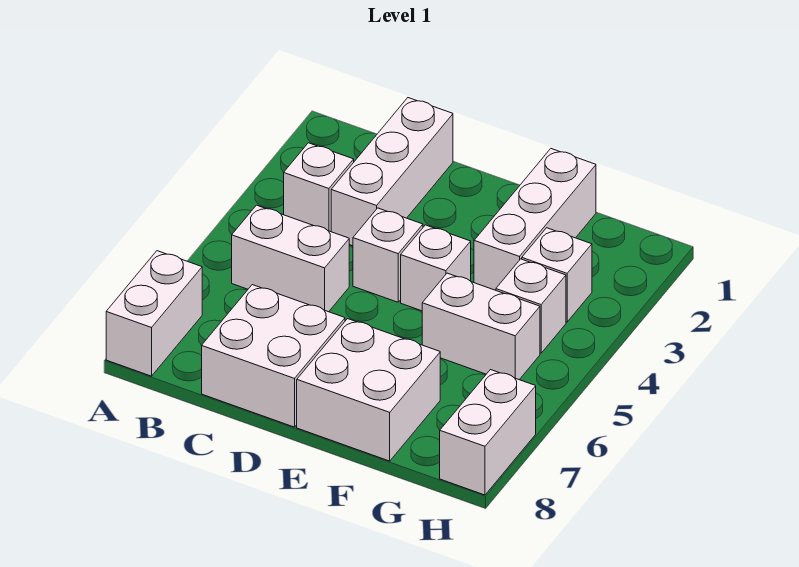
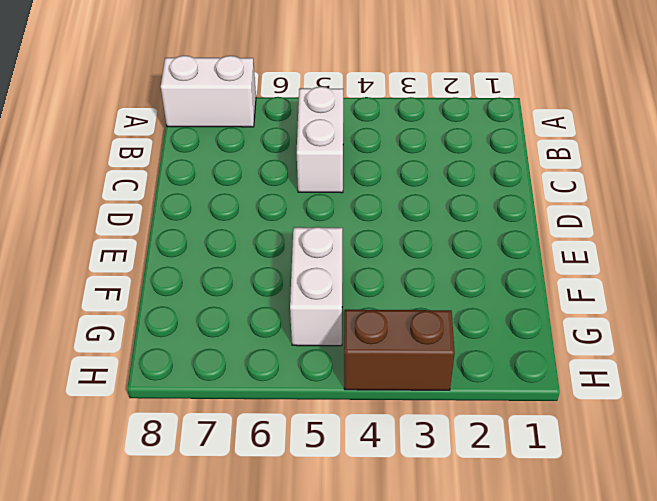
brown brick H3:H4 level 1 -> none
none -> white brick B3 level 1
none -> white brick C1:C3 level 1
none -> white brick C7:D8 level 1

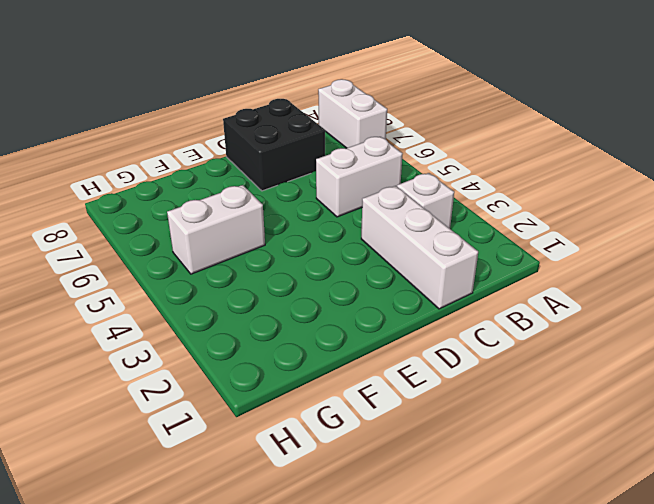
black brick C7:D8 level 1 -> white brick C7:D8 level 1
none -> white brick D4 level 1
none -> white brick E4 level 1
none -> white brick E7:F8 level 1

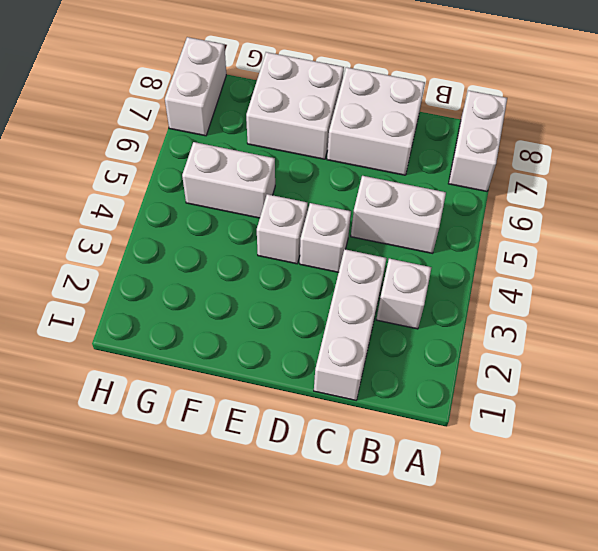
none -> white brick F1:F3 level 1
none -> white brick G3 level 1
none -> white brick G4 level 1

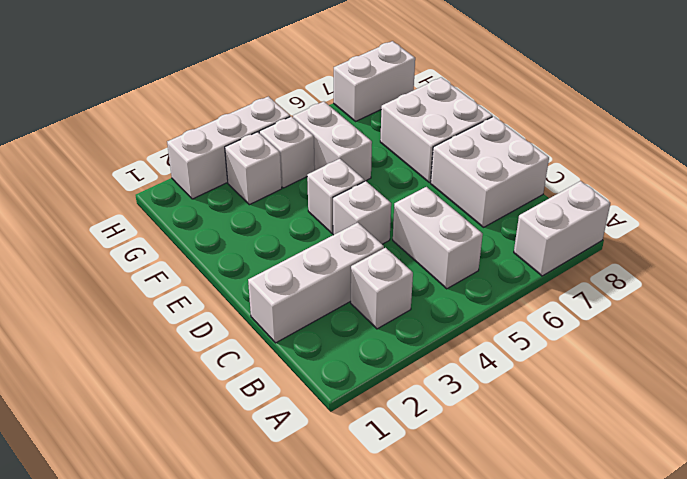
white brick H2:H4 level 1 -> white brick F1:F3 level 1

